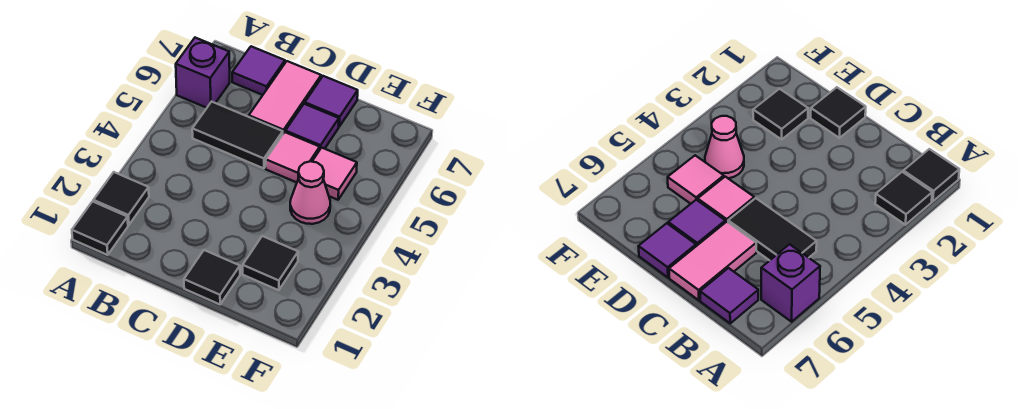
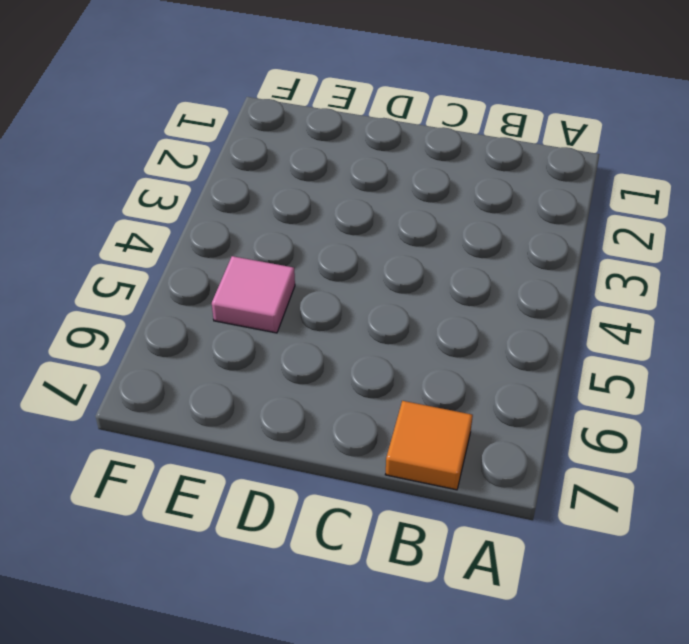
orange tile B7 level 1 -> purple tile B7 level 1
none -> black tile A1 level 1
none -> black tile A2 level 1
none -> purple brick A6 level 1

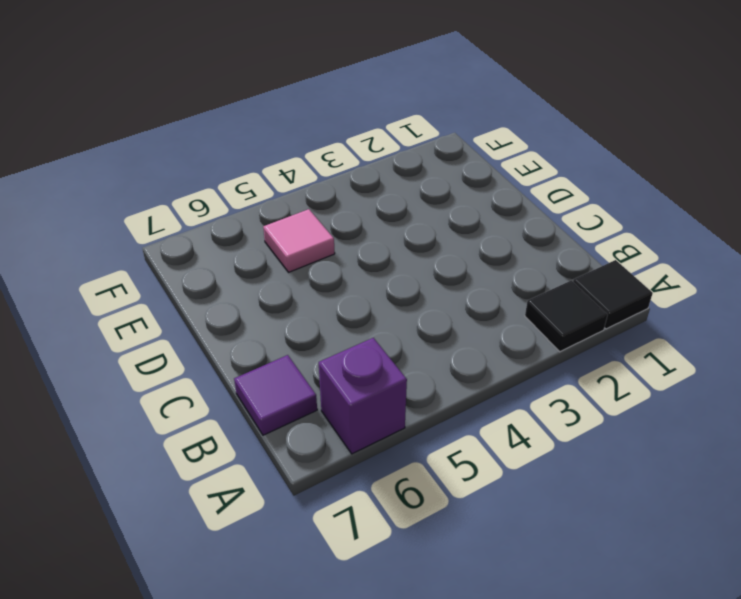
none -> black tile B5:C5 level 1
none -> pink tile C6:C7 level 1
none -> black tile D1 level 1

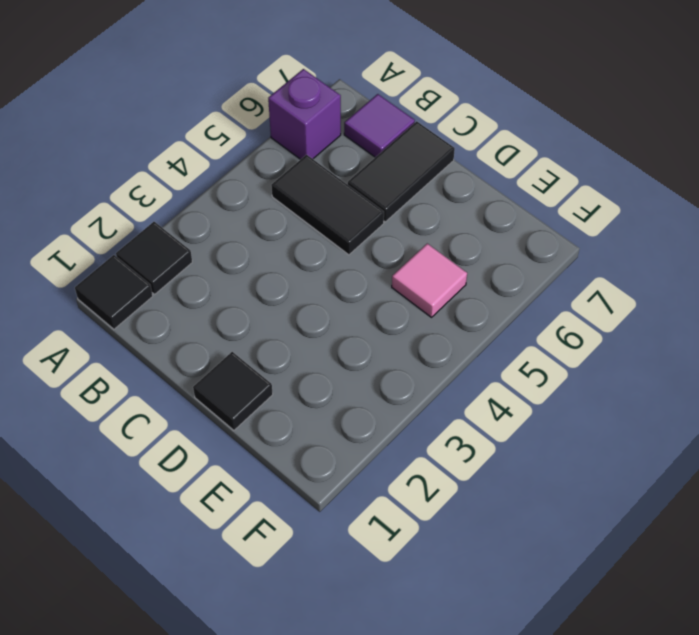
black tile C6:C7 level 1 -> pink tile C6:C7 level 1
none -> pink tile D5 level 1
none -> purple tile D6 level 1
none -> purple tile D7 level 1

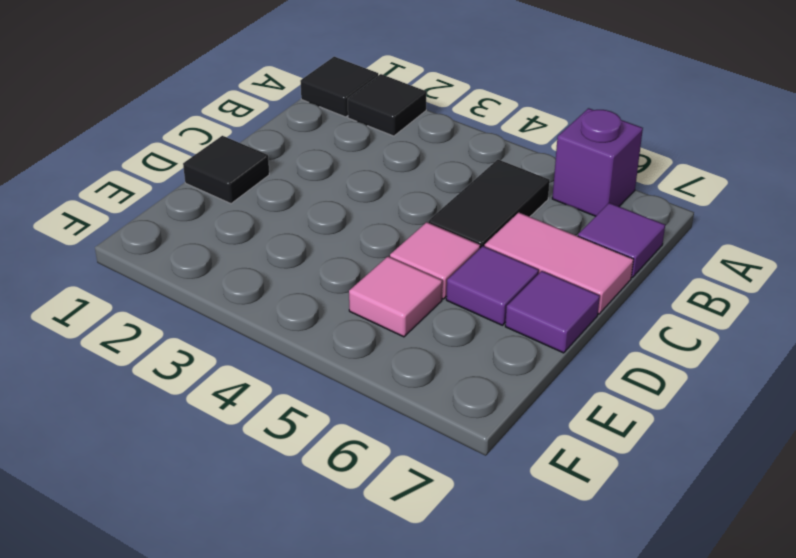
none -> black tile E2 level 1
none -> pink cone E4 level 1

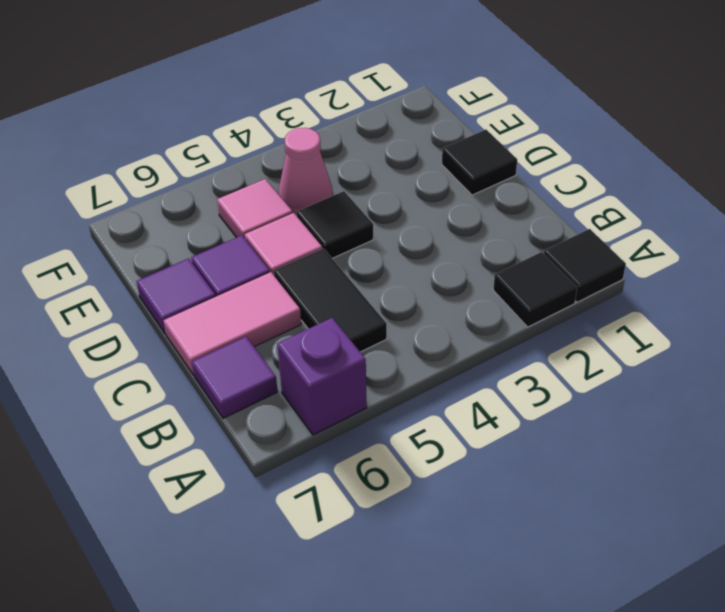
black tile D4 level 1 -> black tile E2 level 1

